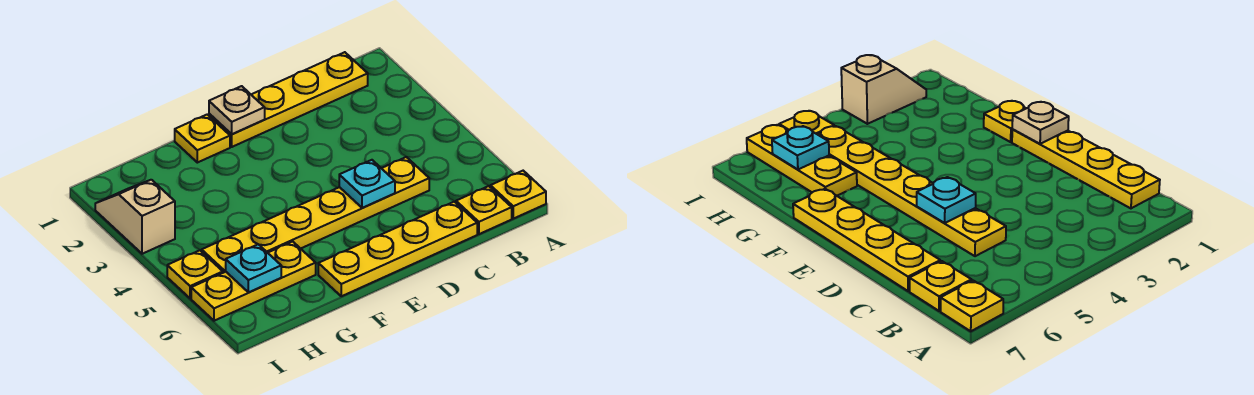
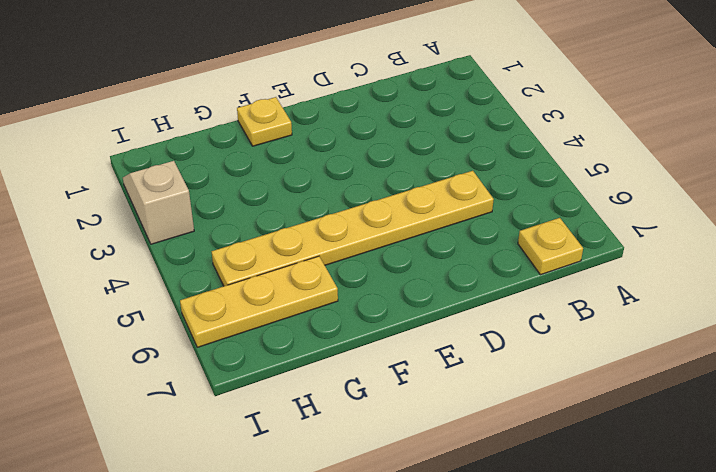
none -> yellow plate A7 level 1
none -> yellow plate B1:E1 level 1
none -> yellow plate C7:F7 level 1

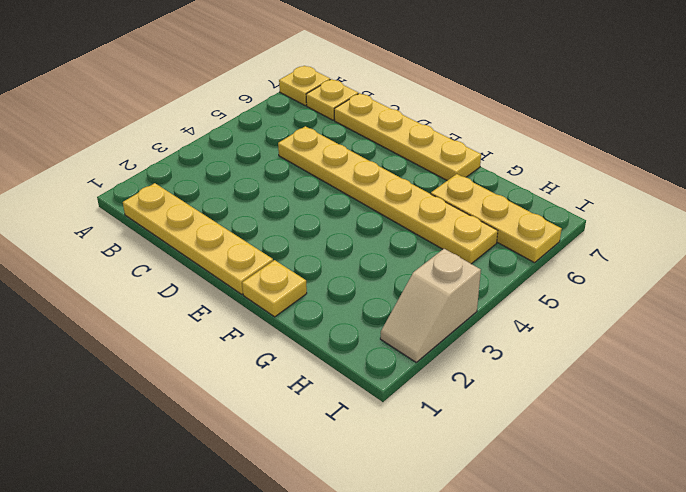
none -> yellow plate I5 level 1
none -> cyan plate D5 level 2
none -> tan plate E1 level 2

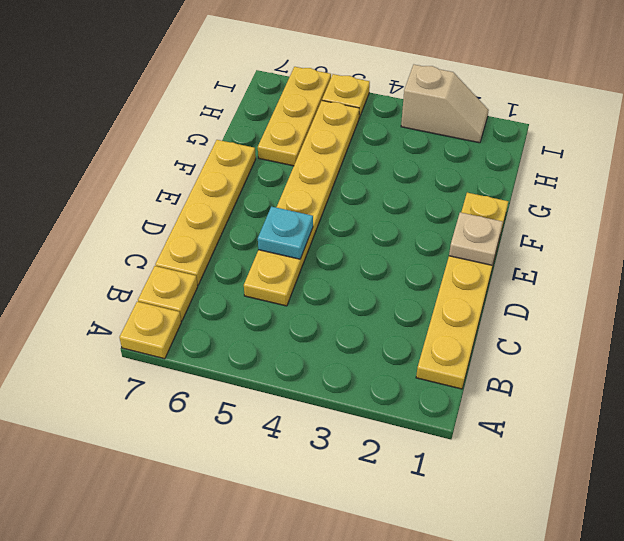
none -> cyan plate H6 level 2

